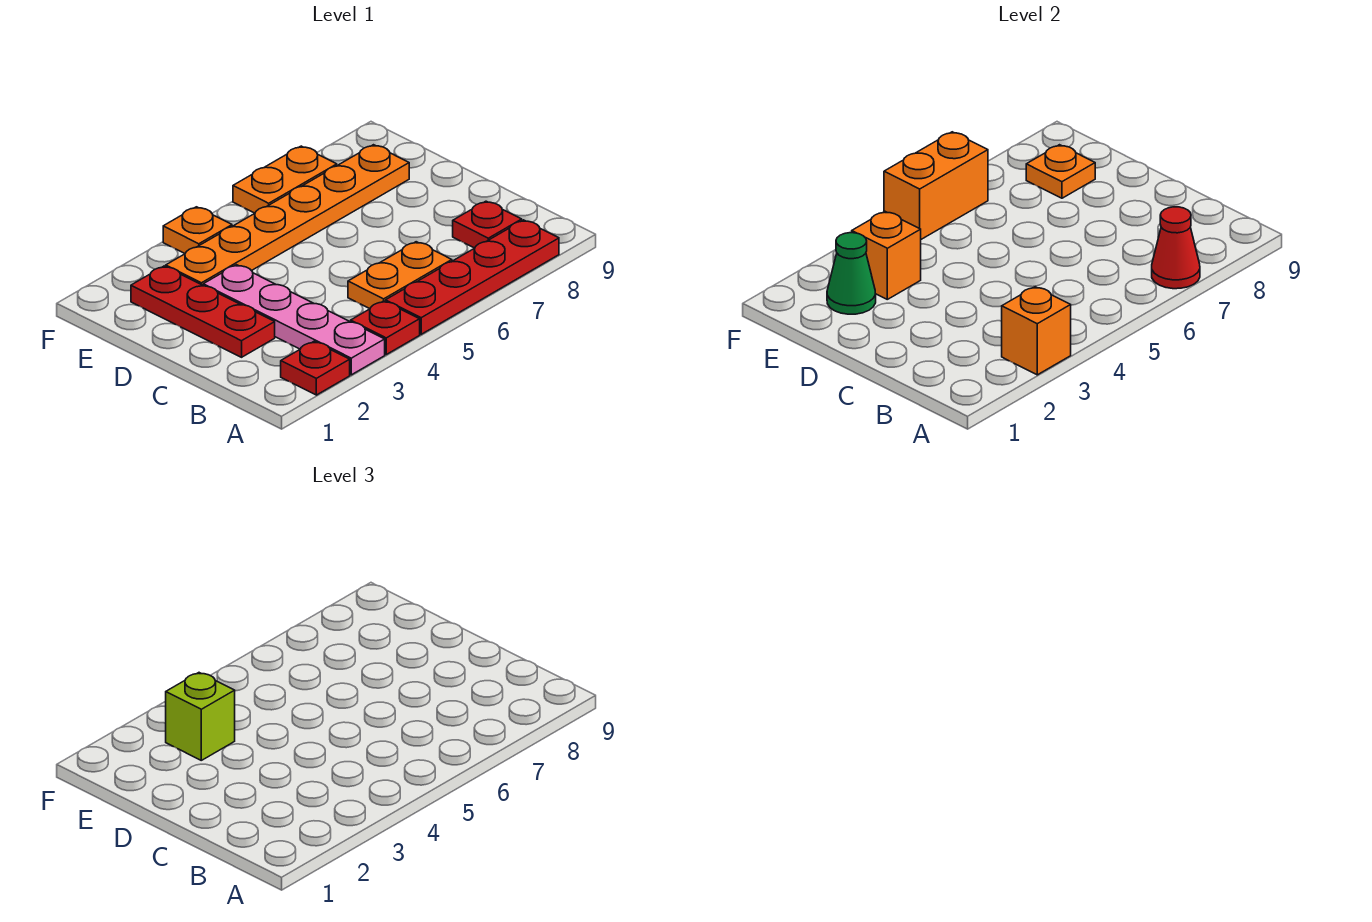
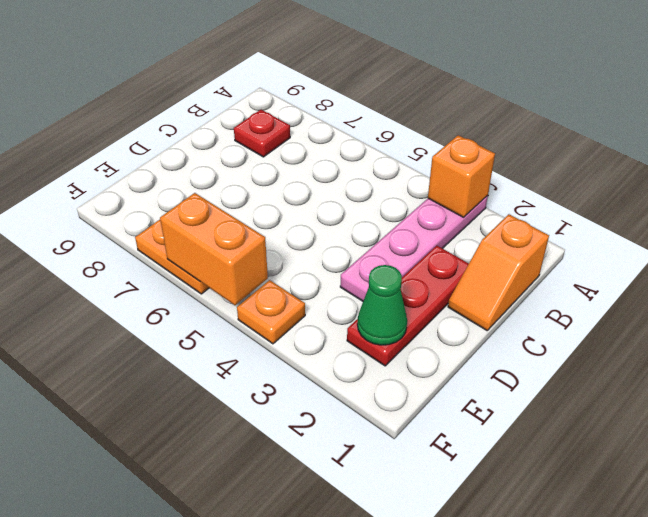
orange slope B1:C1 level 1 top B -> none
none -> red plate A2 level 1
none -> red plate A4 level 1
none -> red plate A5:A8 level 1

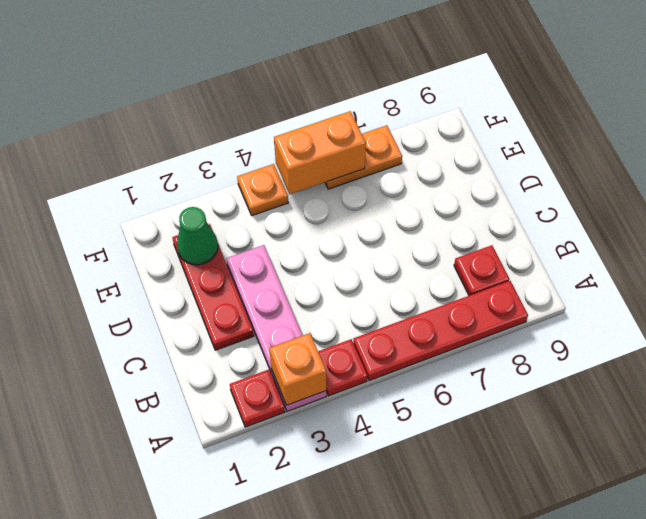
none -> orange plate B5:B6 level 1
none -> orange plate E3:E8 level 1
none -> red cone A7 level 2

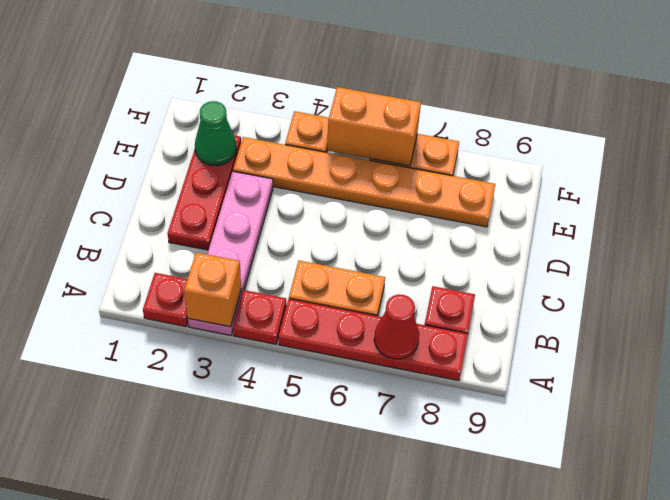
none -> orange brick E3 level 2
none -> orange plate E8 level 2
none -> lime brick E3 level 3

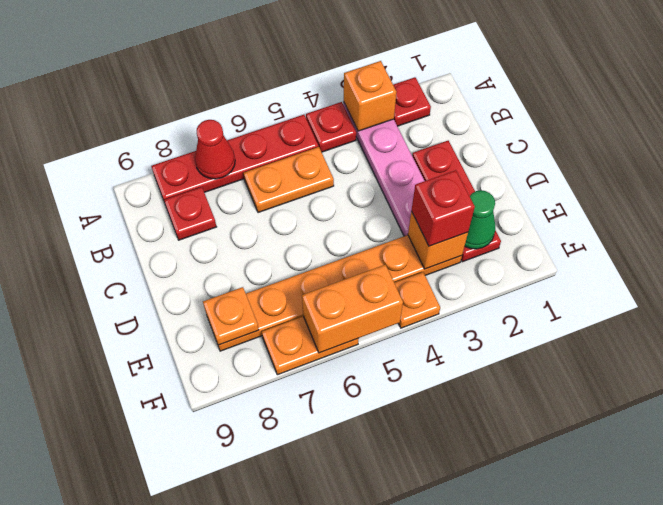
red brick E3 level 3 -> lime brick E3 level 3

